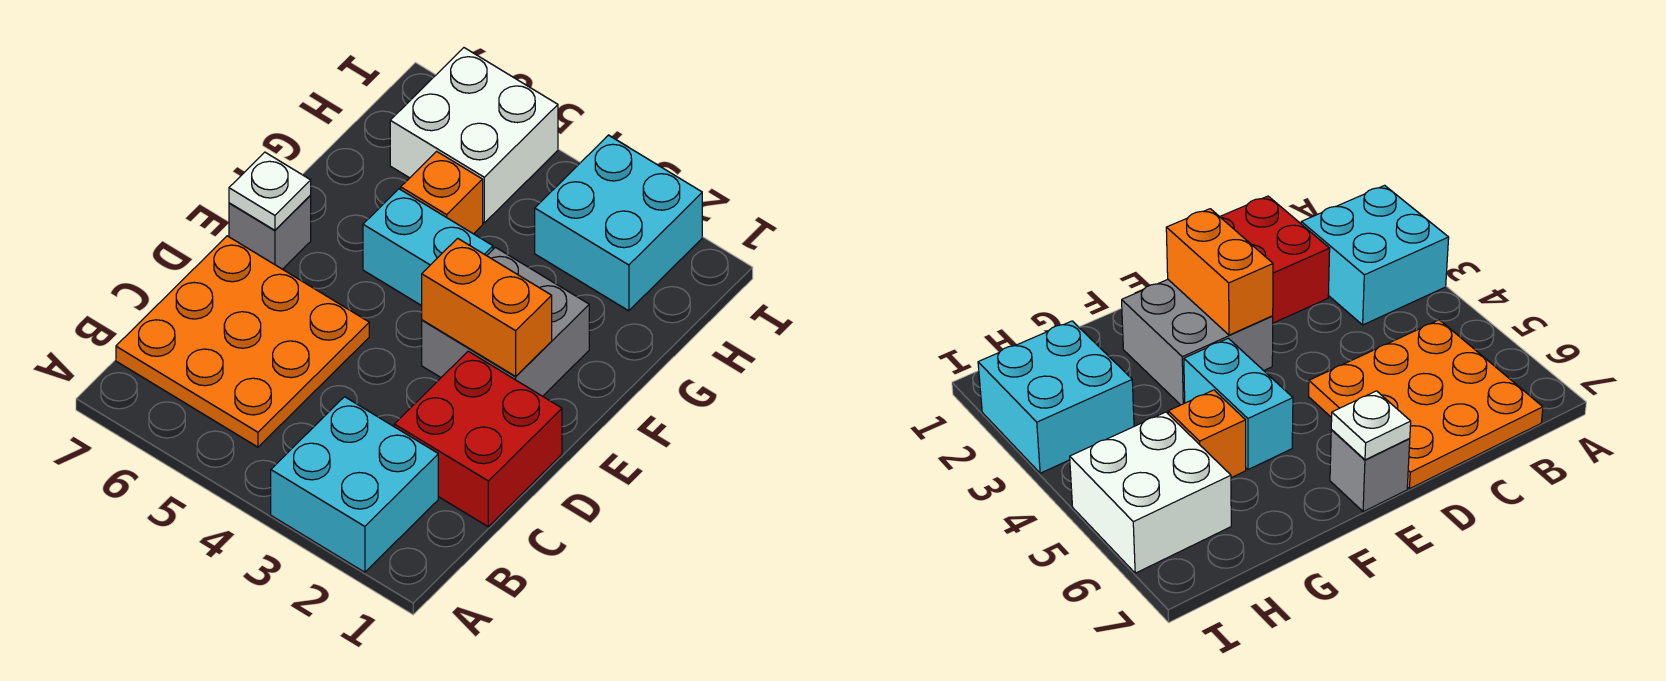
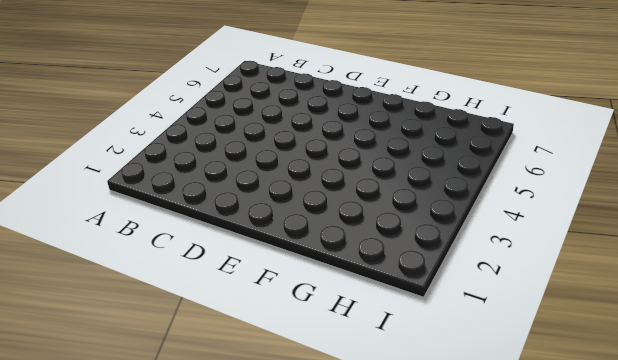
none -> cyan brick A2:B3 level 1
none -> orange plate B5:D7 level 1

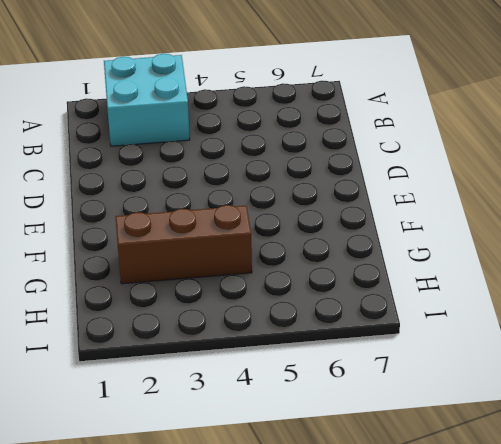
brown brick G2:G4 level 1 -> none
none -> orange plate B5:D7 level 1
none -> red brick C1:D2 level 1

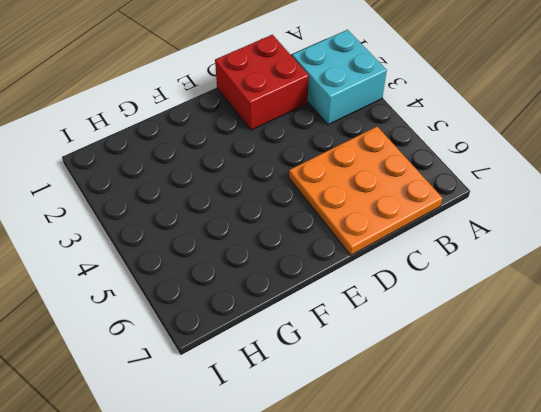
none -> grey brick E2:F3 level 1
none -> grey brick E7 level 1

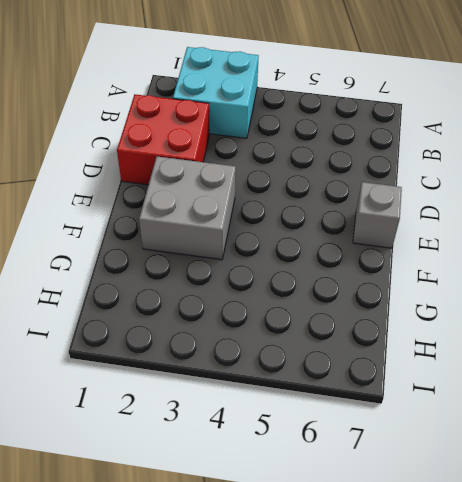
none -> orange plate B5:D7 level 1
none -> cyan brick F4:F5 level 1

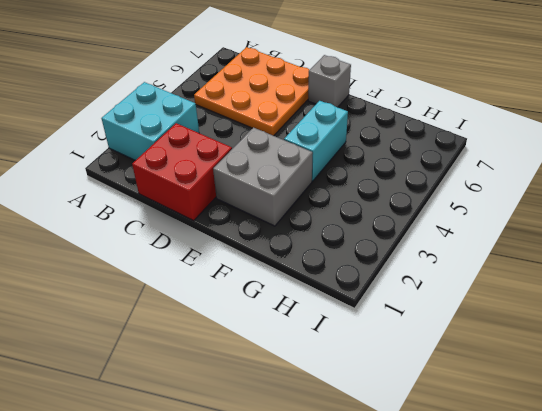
none -> orange brick G5 level 1
none -> cyan brick H2:I3 level 1

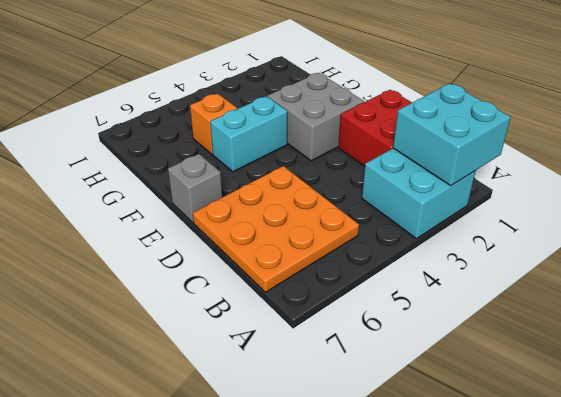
cyan brick A1:B2 level 2 -> cyan brick H2:I3 level 1
none -> white brick H5:I6 level 1
none -> orange brick E2:E3 level 2

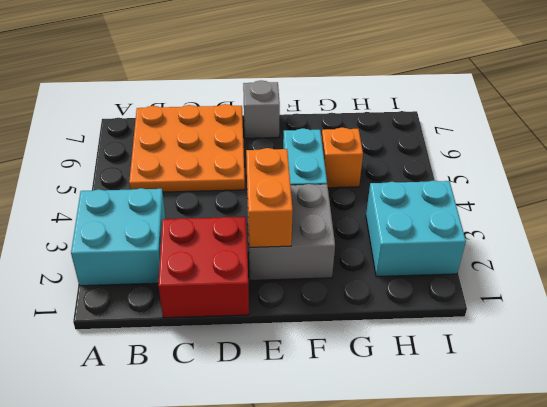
none -> white brick H5:I6 level 1
none -> white plate E7 level 2

